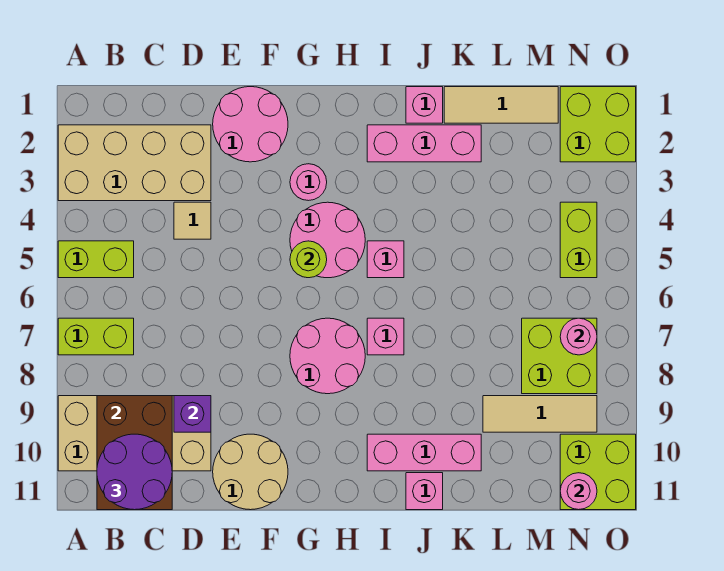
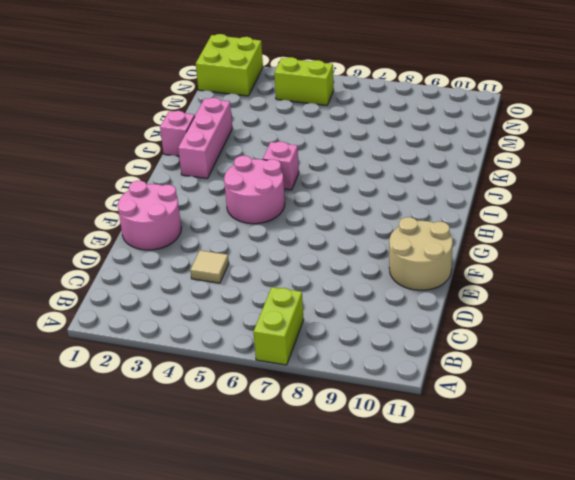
none -> tan brick A2:D3 level 1
none -> lime brick A5:B5 level 1
none -> tan brick A9:D10 level 1

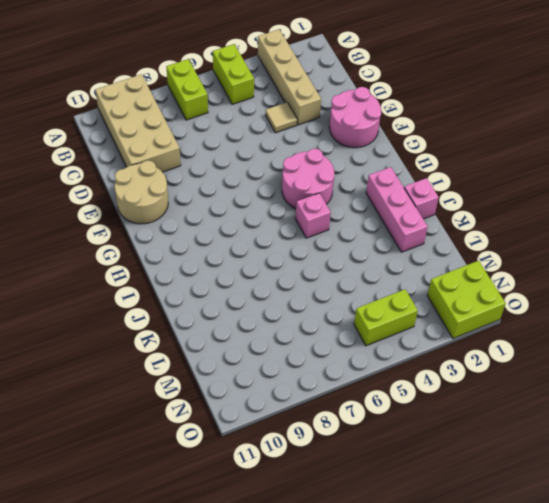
tan brick A3:D3 level 1 -> tan brick A2:D3 level 1
none -> pink round brick G3 level 1
none -> pink round brick G7:H8 level 1
none -> pink brick I7 level 1

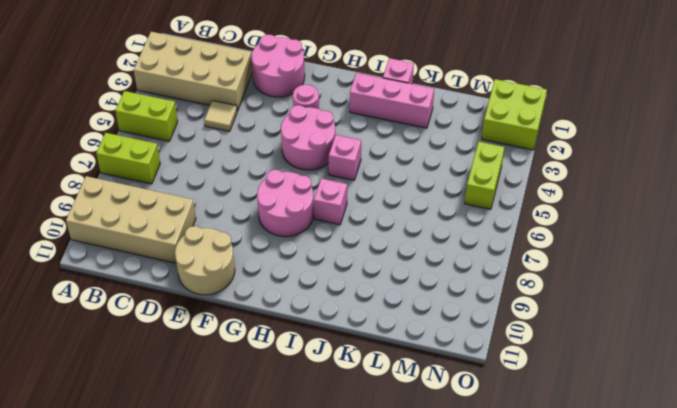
none -> pink brick I10:K10 level 1
none -> pink brick J11 level 1
none -> tan tile K1:M1 level 1

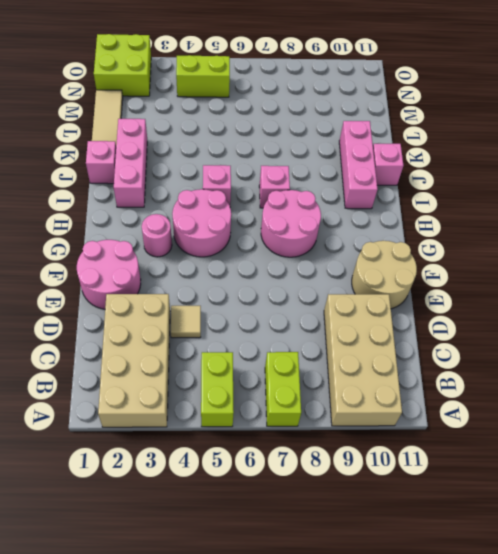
none -> tan tile L9:N9 level 1
none -> lime brick M7:N8 level 1
none -> lime brick N10:O11 level 1

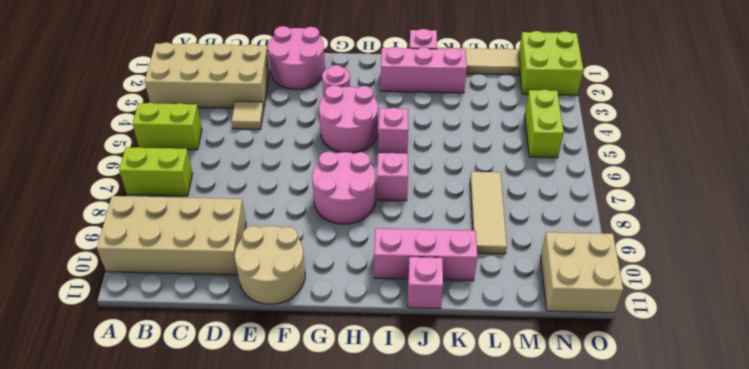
tan tile L7:L9 level 1 -> tan tile L9:N9 level 1
tan brick N10:O11 level 1 -> lime brick N10:O11 level 1
none -> lime brick M7:N8 level 1
none -> brown brick B9:C11 level 2
none -> purple brick D9 level 2

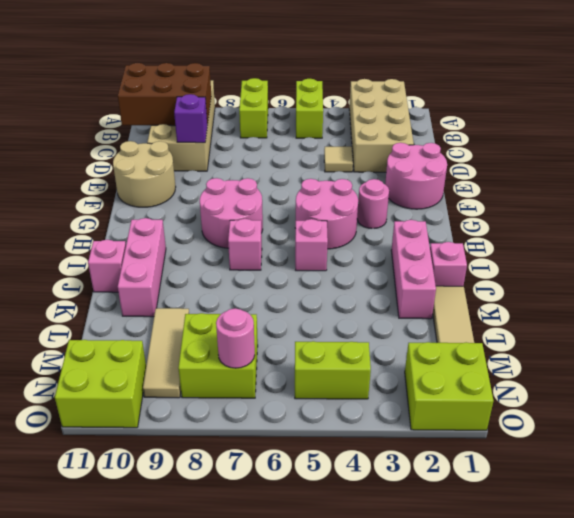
none -> lime round brick G5 level 2
none -> pink round brick N11 level 2
none -> purple round brick B10:C11 level 3

